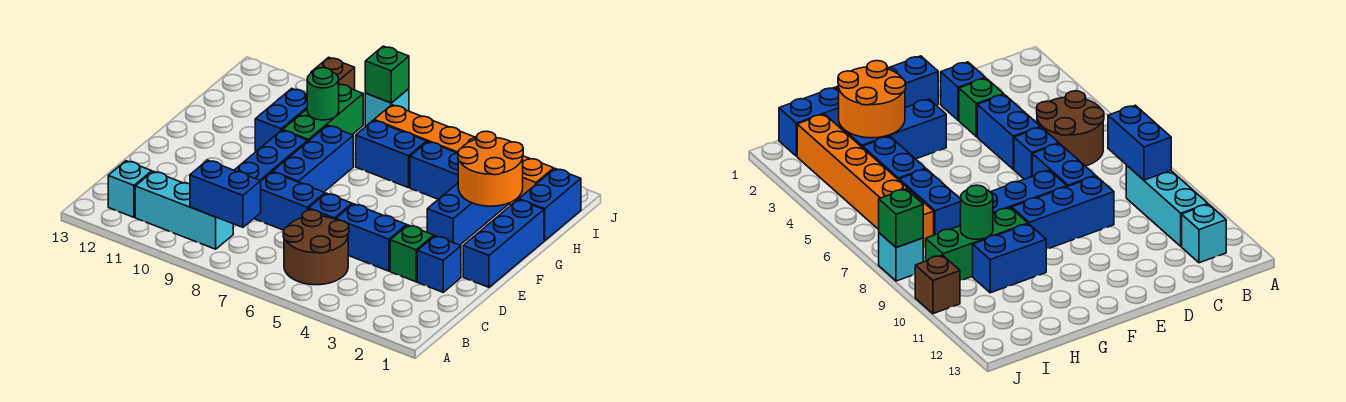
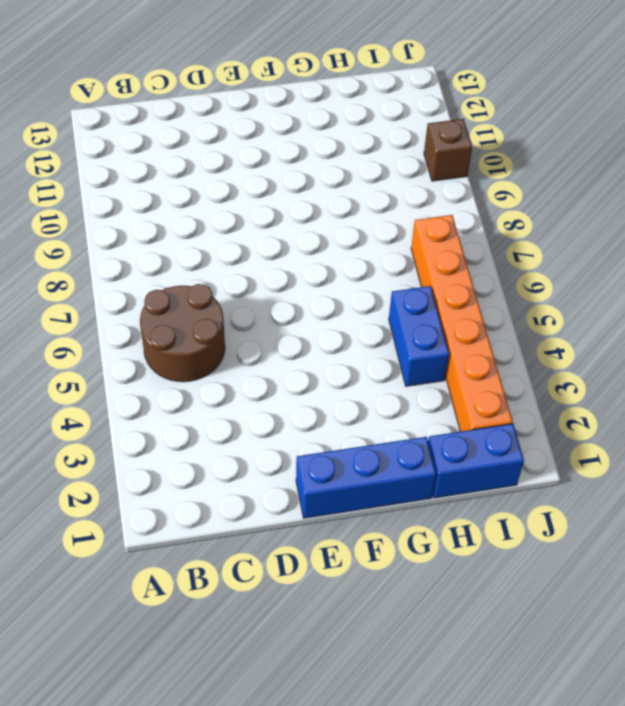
none -> cyan brick B9:B11 level 1
none -> cyan brick B12 level 1
none -> blue brick D2 level 1

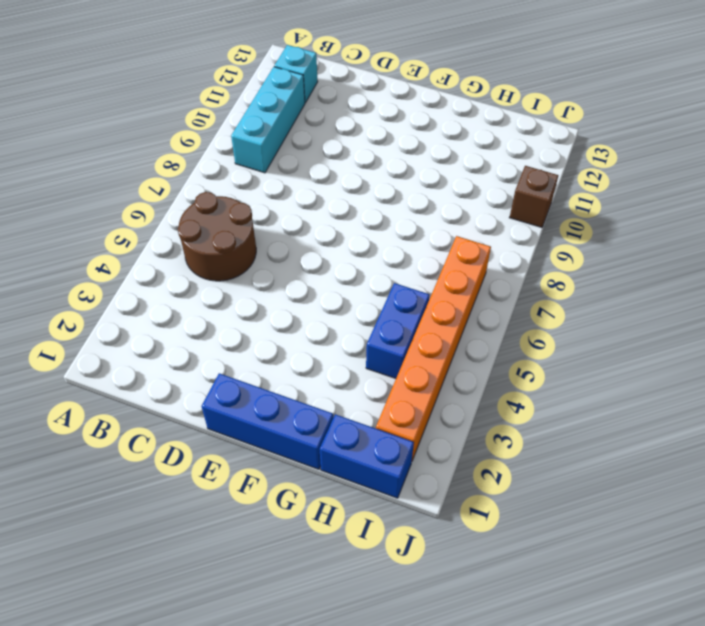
none -> blue brick D2 level 1
none -> green brick D3 level 1
none -> blue brick D4:D5 level 1

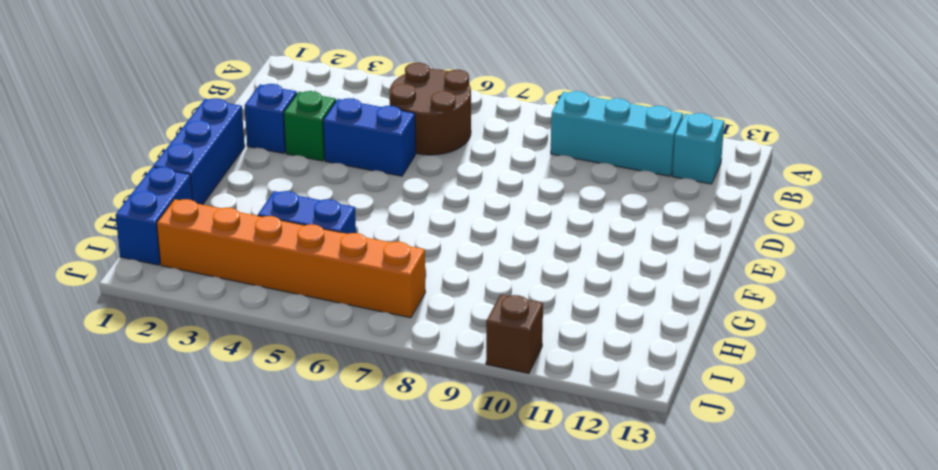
none -> blue brick D6 level 1
none -> blue brick D7:D8 level 1
none -> blue brick D9:F9 level 1

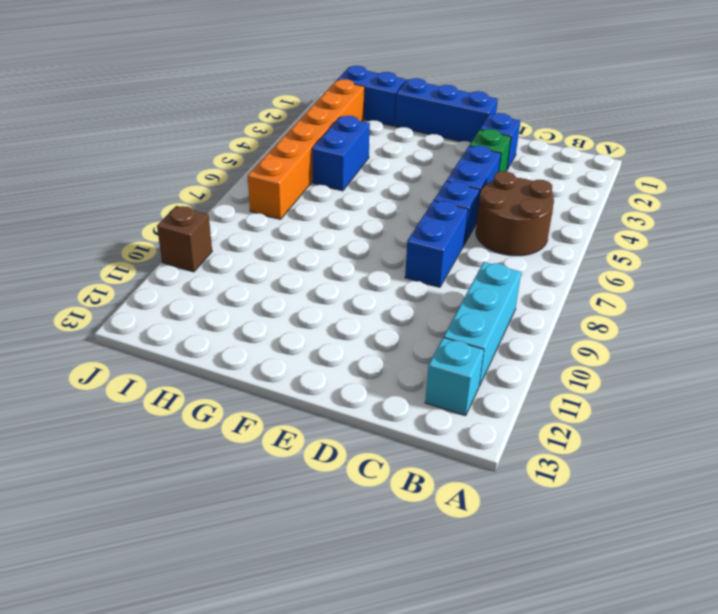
none -> blue brick D9:F9 level 1
none -> blue brick E8:G8 level 1
none -> blue brick F3:H3 level 1

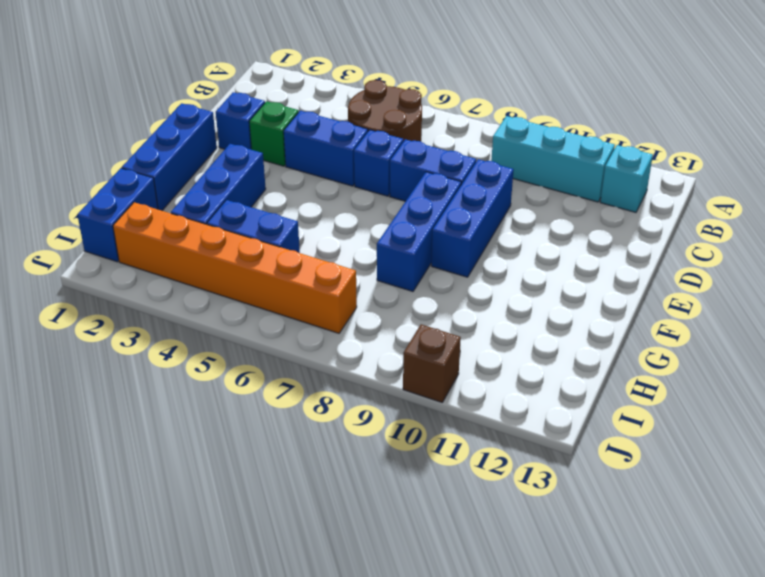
none -> green brick G9:I9 level 1
none -> blue brick G10:H10 level 1
none -> blue brick H6:H7 level 1

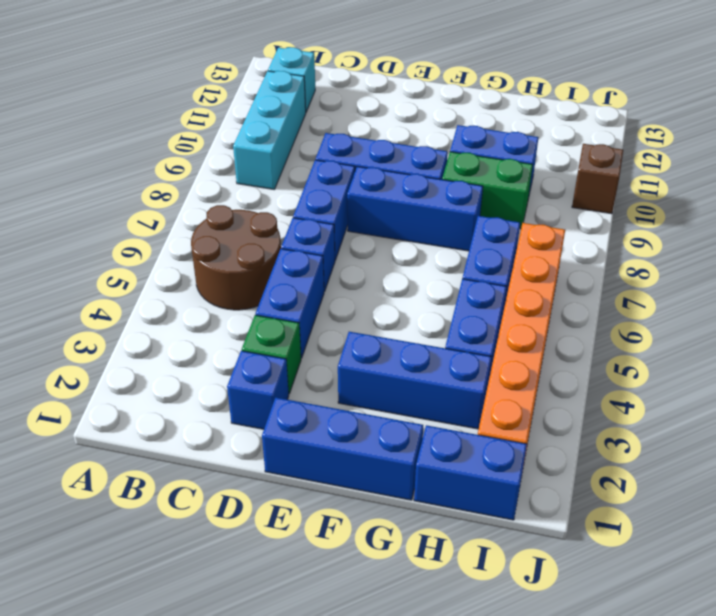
green brick G9:H9 level 1 -> green brick G9:I9 level 1
none -> cyan brick J8 level 1
none -> blue brick B8:B9 level 2
none -> orange round brick G2:H3 level 2

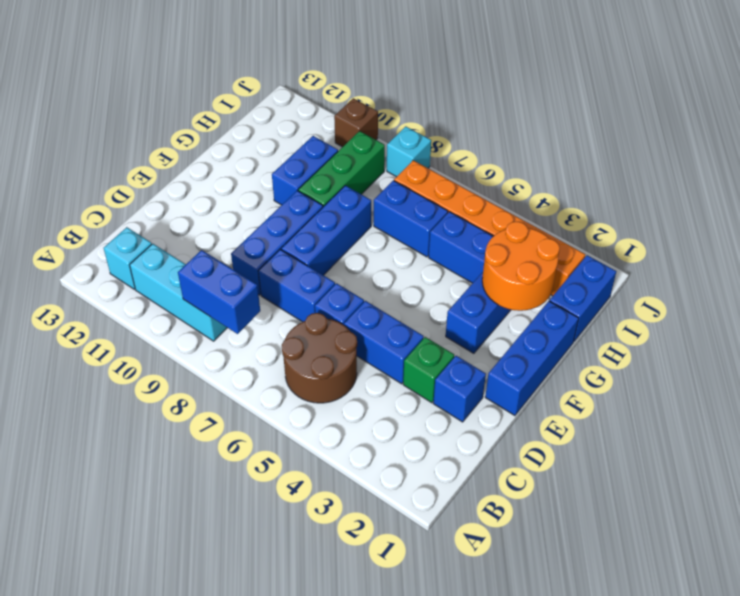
none -> green round brick H9 level 2
none -> green brick J8 level 2

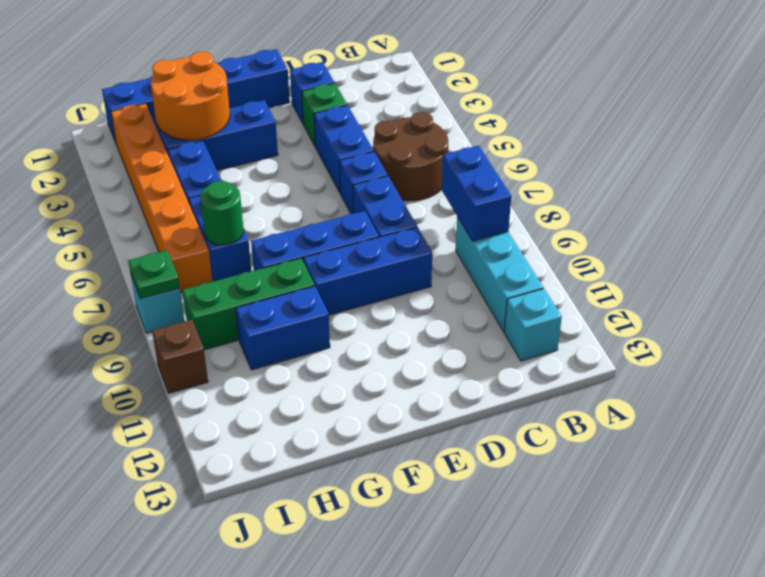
green round brick H7 level 2 -> green round brick H9 level 2
green plate J8 level 2 -> green brick J8 level 2

